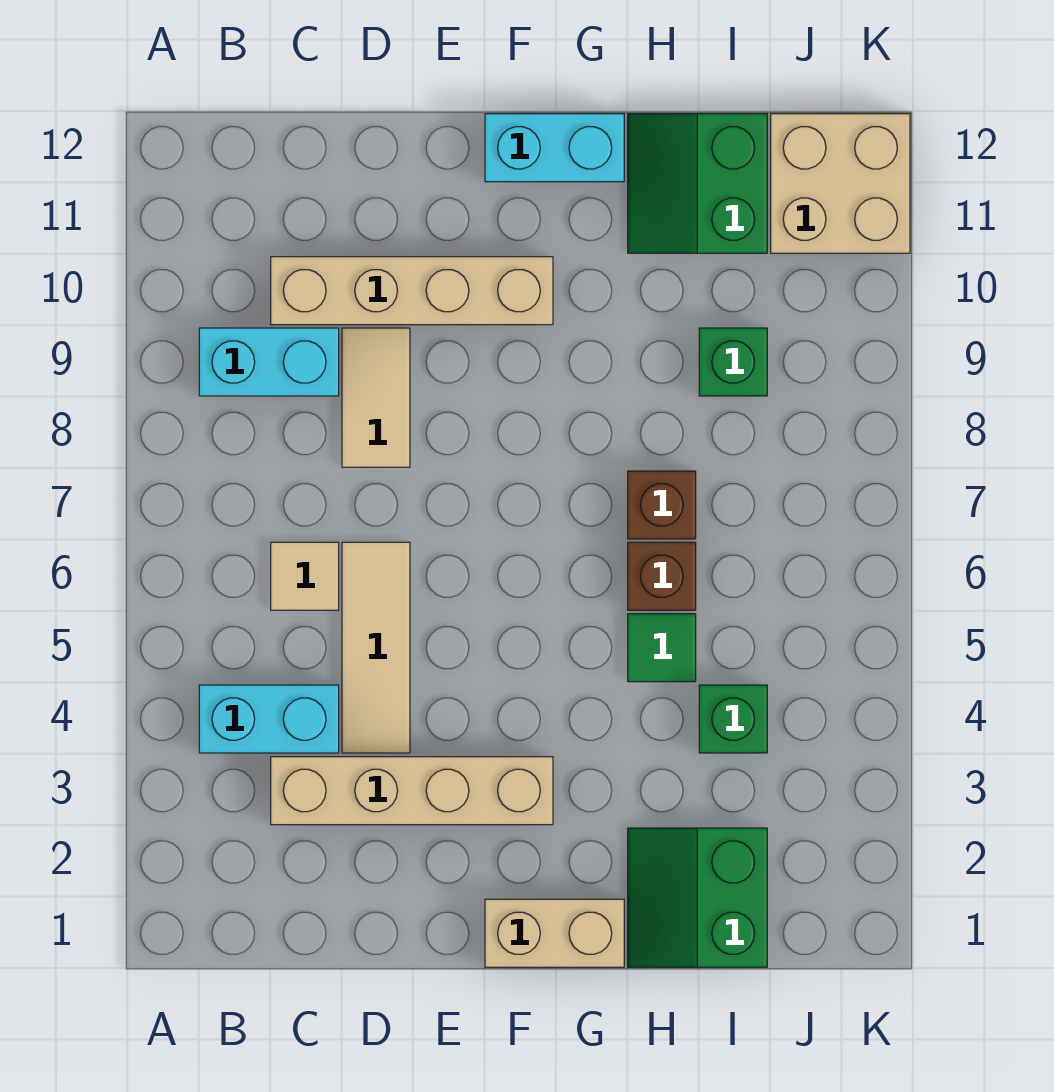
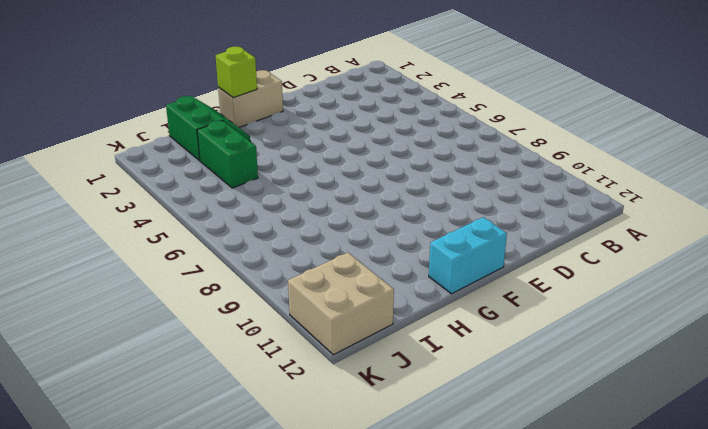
lime brick G1 level 2 -> none
green brick I3:I4 level 1 -> green brick I4 level 1
none -> cyan brick B4:C4 level 1
none -> cyan brick B9:C9 level 1
none -> tan brick C3:F3 level 1

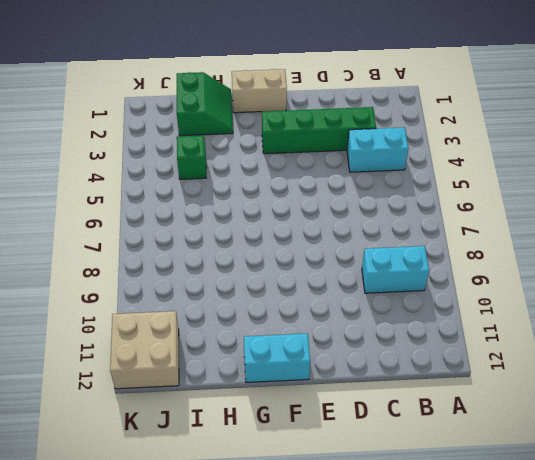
green brick C3:F3 level 1 -> tan brick C3:F3 level 1
none -> tan tile C6 level 1
none -> tan brick C10:F10 level 1
none -> tan tile D4:D6 level 1

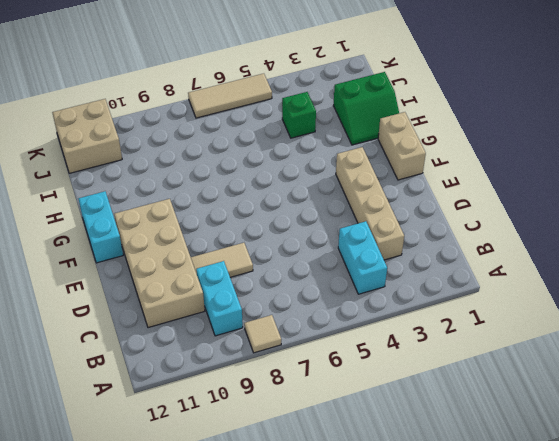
tan tile A8 level 1 -> tan tile C6 level 1
tan brick C10:F11 level 1 -> tan brick C10:F10 level 1
tan tile K5:K7 level 1 -> tan tile D4:D6 level 1
none -> green tile H5 level 1
none -> brown brick H6 level 1
none -> brown brick H7 level 1

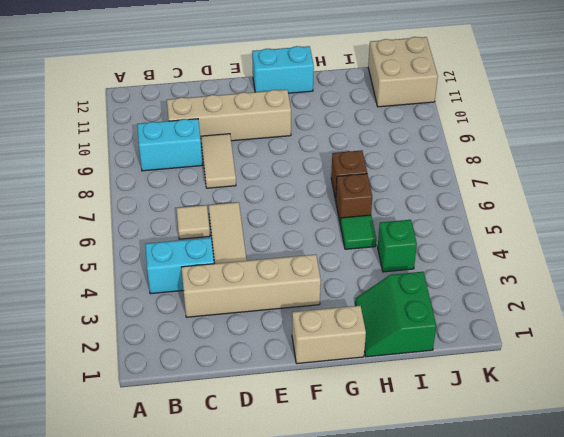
none -> green slope H11:I12 level 1 top I
none -> green brick I9 level 1

